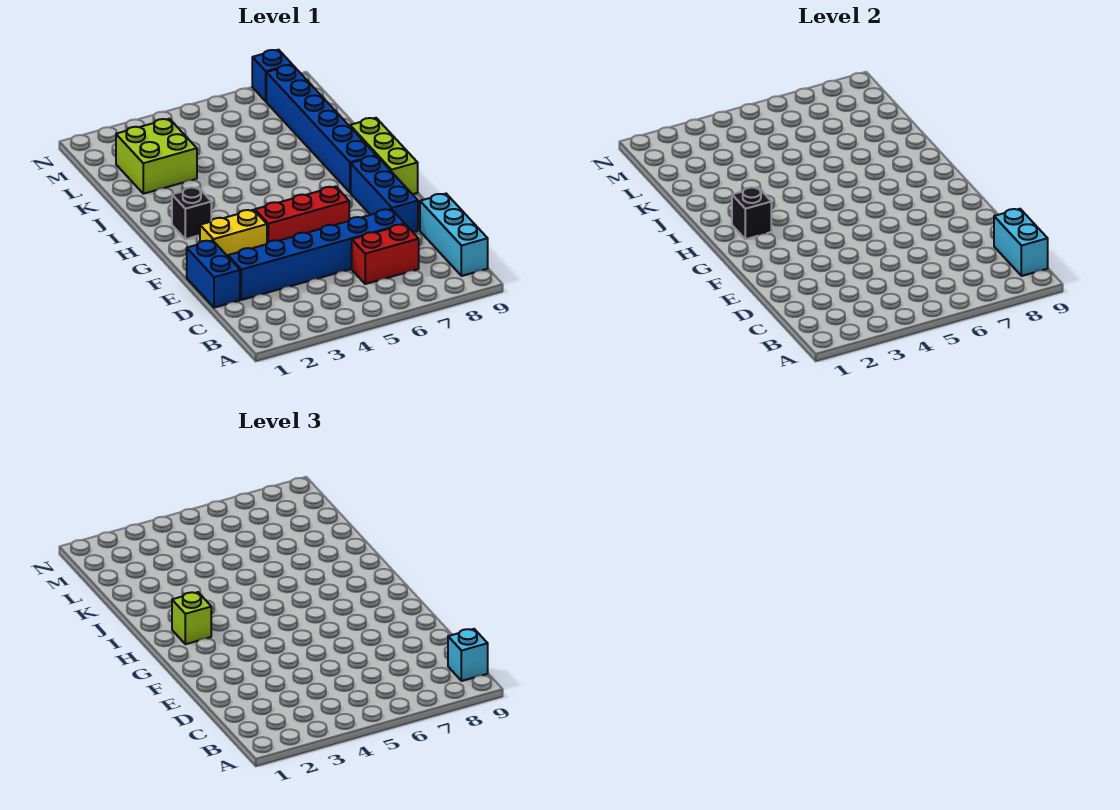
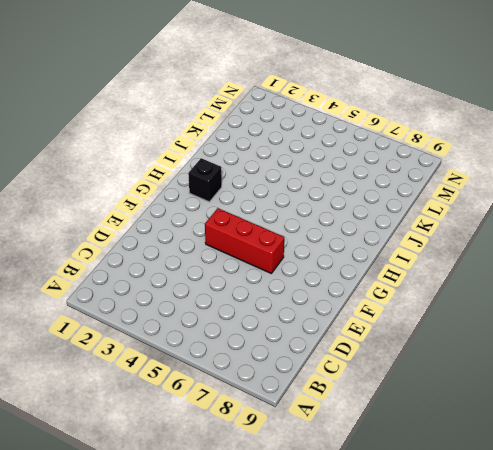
none -> cyan brick B9:D9 level 1
none -> red brick C6:C7 level 1
none -> blue brick D1:E1 level 1

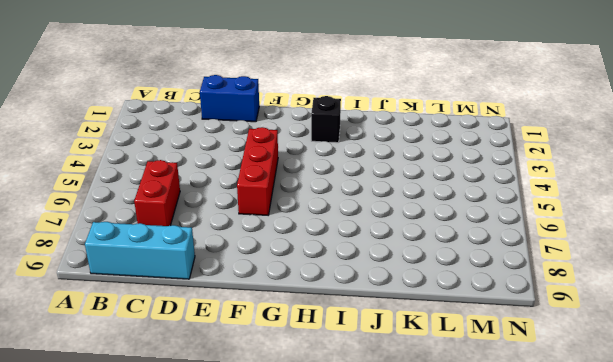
none -> blue brick D2:D7 level 1
none -> blue brick E8:G8 level 1
none -> yellow brick F2:F3 level 1

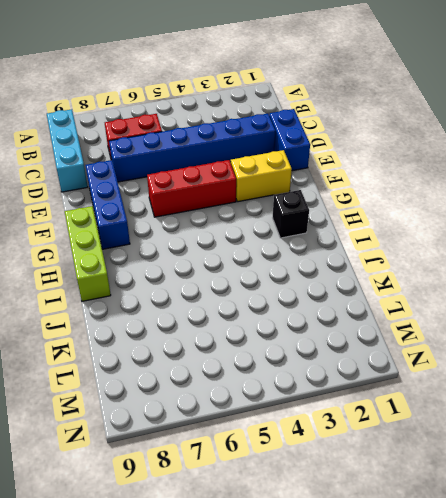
none -> blue brick H8:M8 level 1
none -> lime brick K2:L3 level 1
none -> blue brick N8 level 1

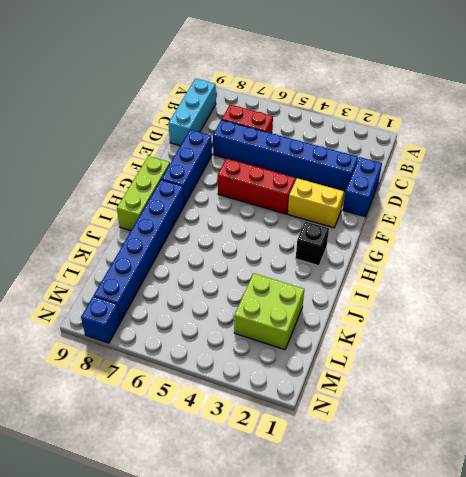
none -> cyan brick B9:C9 level 2
none -> black brick H2 level 2
none -> cyan brick B9 level 3

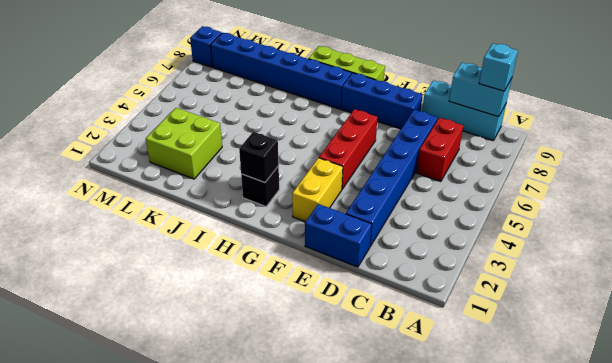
none -> lime brick H2 level 3

